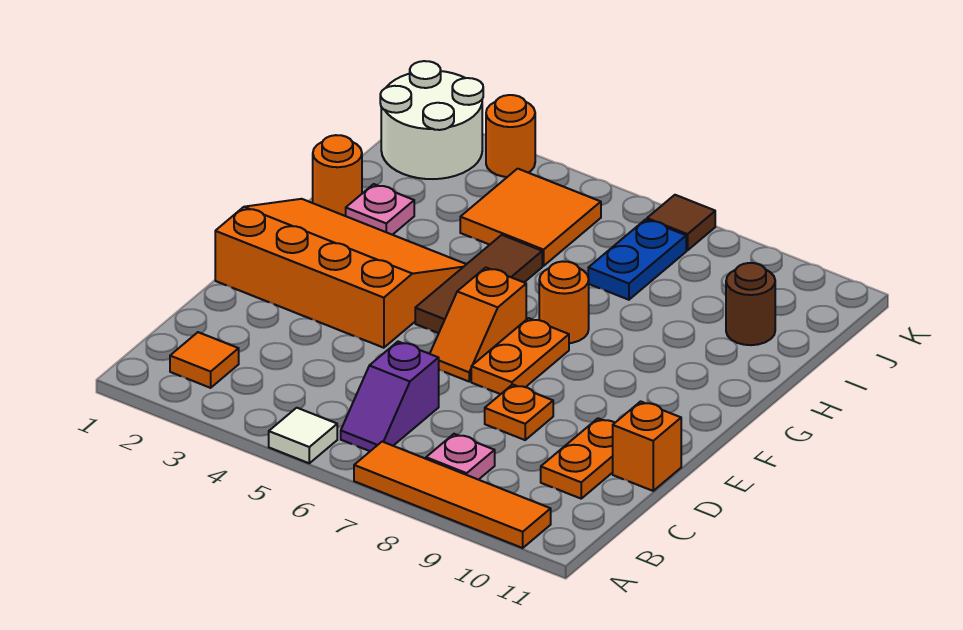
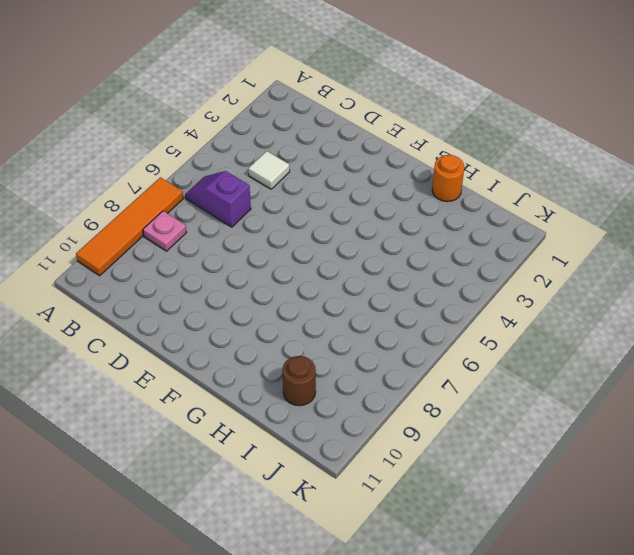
white tile C4 level 1 -> white tile A5 level 1
none -> orange tile B2 level 1
none -> orange plate C10:D10 level 1
none -> orange plate D8 level 1

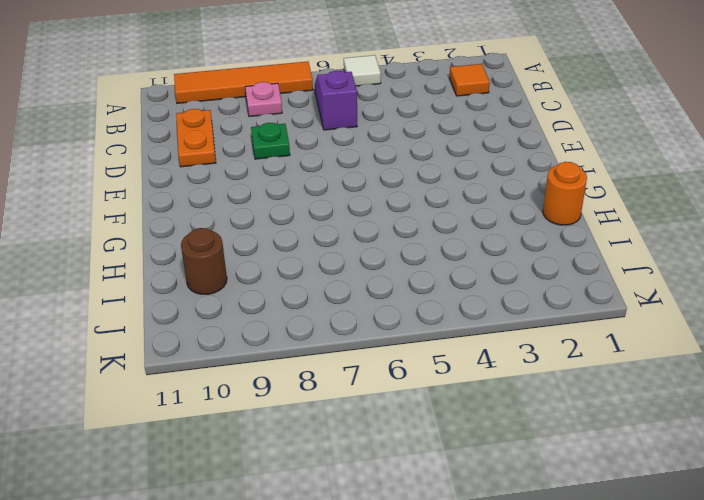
green plate D8 level 1 -> orange plate D8 level 1
none -> orange brick D11 level 1
none -> orange slope E1:G4 level 1 top E
none -> orange slope E6:F6 level 1 top F

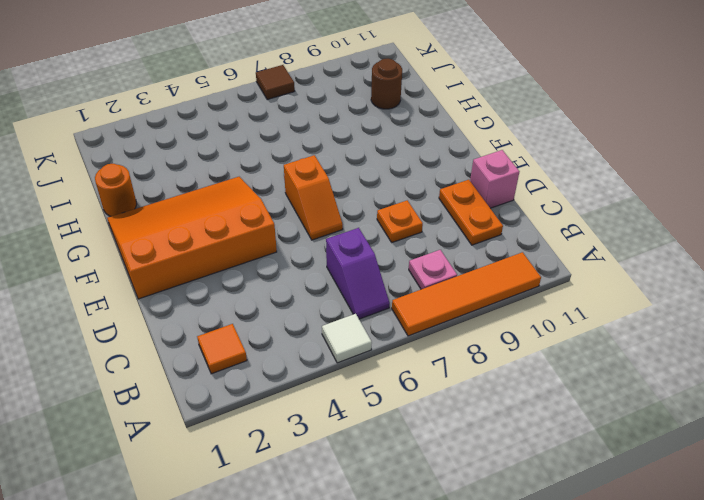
pink brick D11 level 1 -> orange brick D11 level 1
none -> orange plate E7:F7 level 1
none -> brown tile F5:H5 level 1
none -> orange round brick G7 level 1

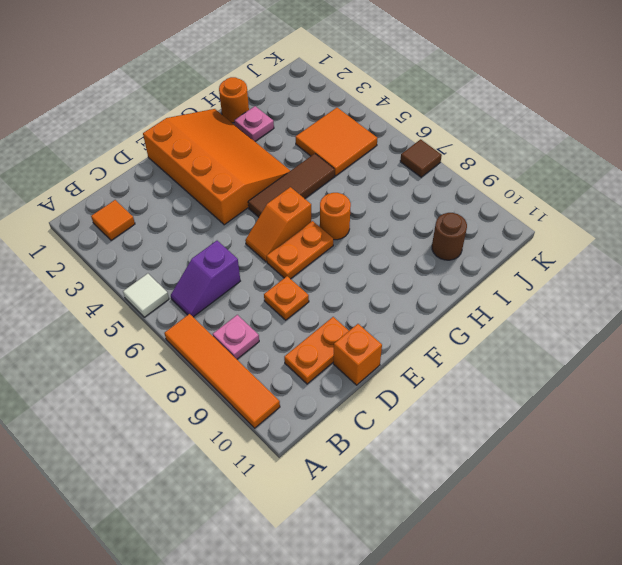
none -> blue plate I7:J7 level 1
none -> white round brick J1:K2 level 1
none -> orange round brick K3 level 1

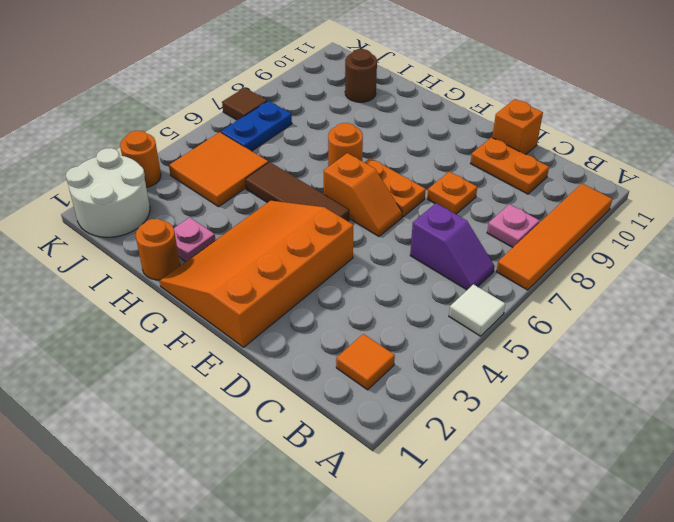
blue plate J6:J7 level 1 -> blue plate I7:J7 level 1

